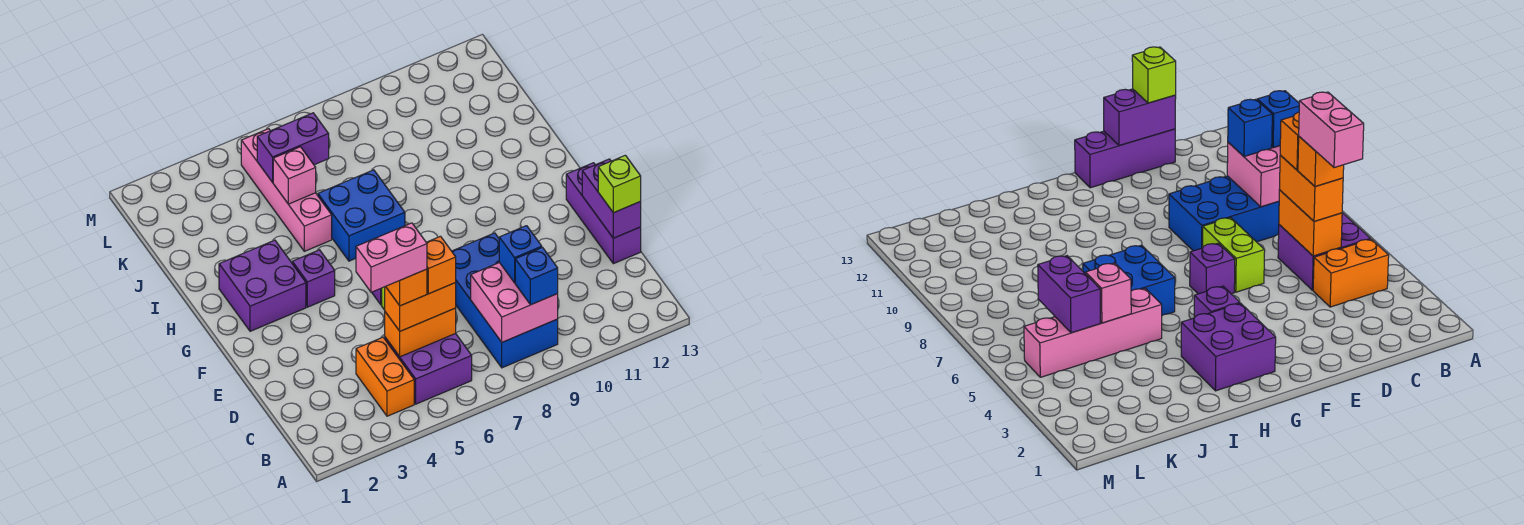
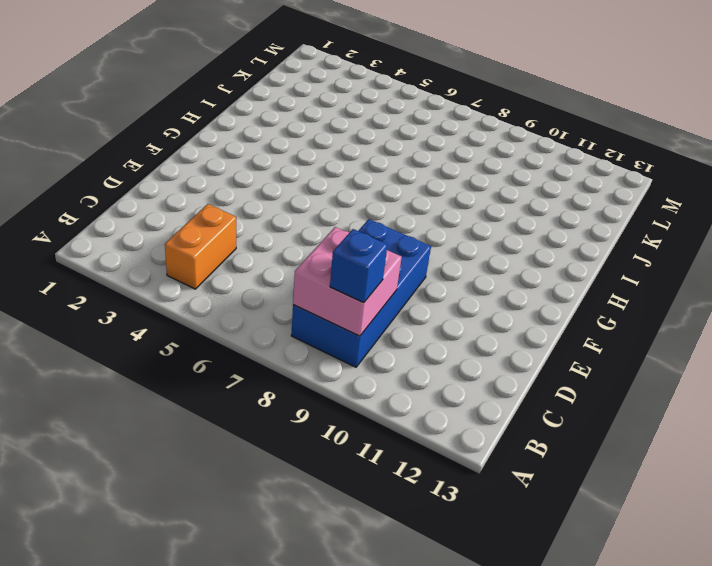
none -> purple brick B5:C6 level 1
none -> purple brick D13:F13 level 1
none -> lime brick E6:E7 level 1

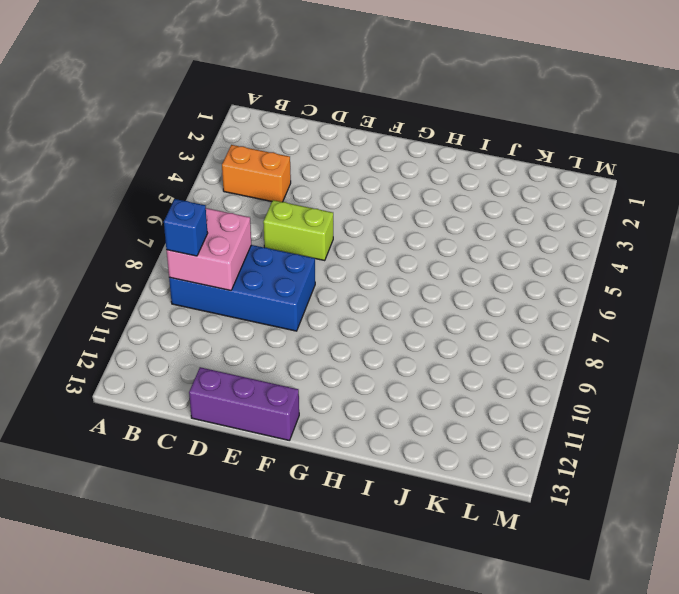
lime brick D6:E6 level 1 -> lime brick E6:E7 level 1
none -> purple brick B5:C6 level 1
none -> purple brick F6 level 1
none -> purple brick G2:H3 level 1

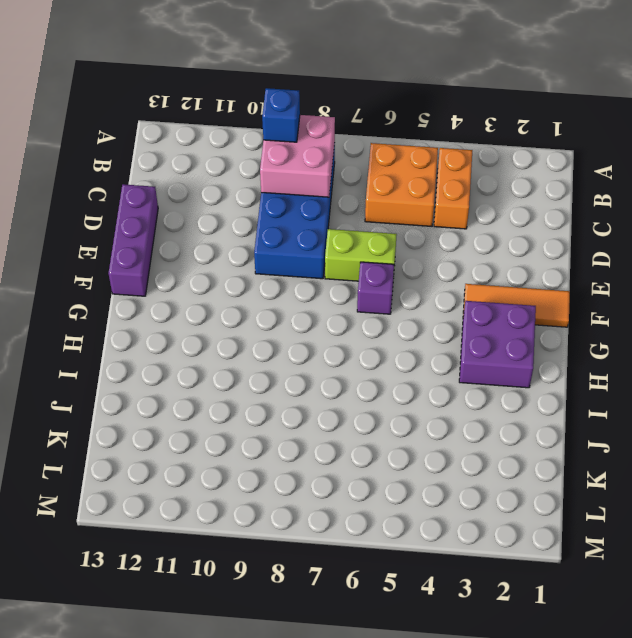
orange brick B5:C6 level 1 -> purple brick B5:C6 level 1
orange tile F1:F3 level 1 -> none
none -> purple brick G4 level 1
none -> blue brick H6:I7 level 1
none -> pink brick I5:L5 level 1

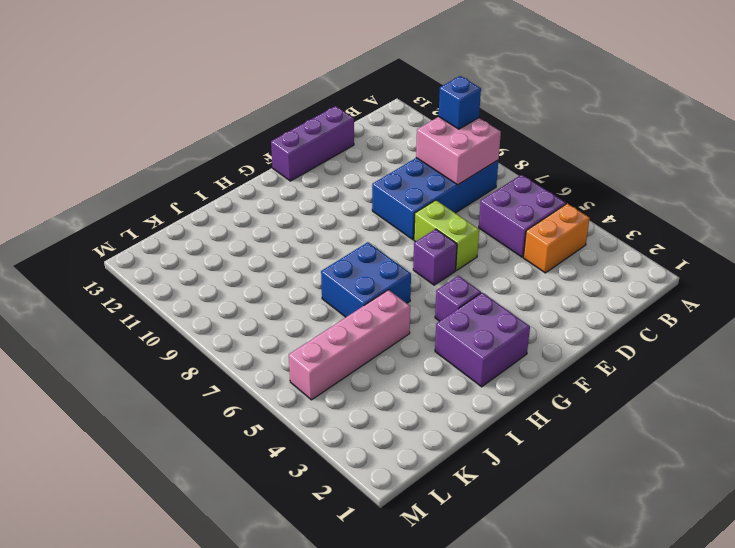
none -> orange brick C5:C6 level 2
none -> purple brick D13:E13 level 2
none -> pink brick J5 level 2

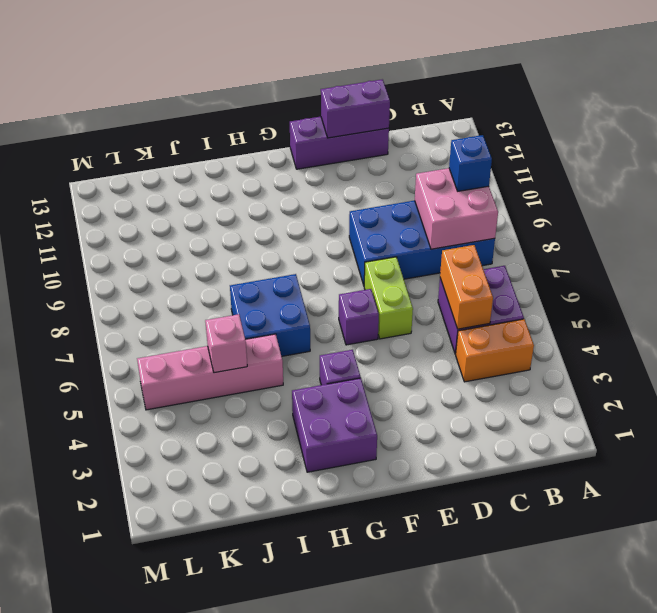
none -> purple brick K5:K6 level 2
none -> orange brick C5:C6 level 3
none -> blue brick C9 level 3

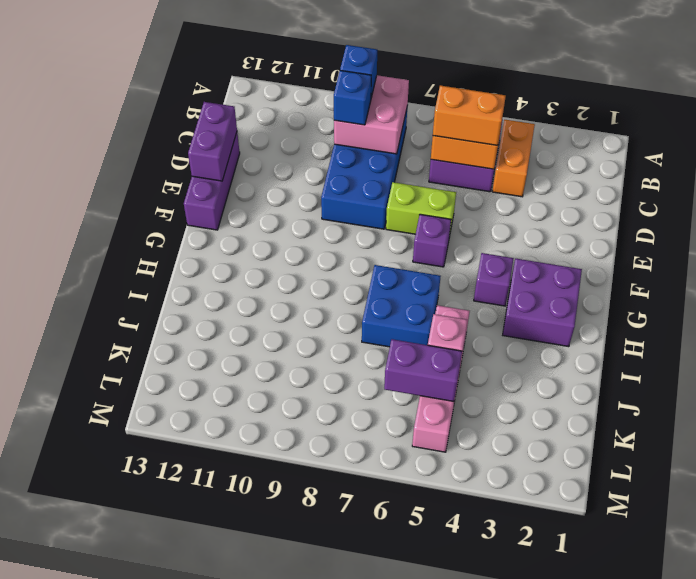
none -> lime brick D13 level 3
none -> orange brick C5 level 4
none -> orange brick C6 level 4

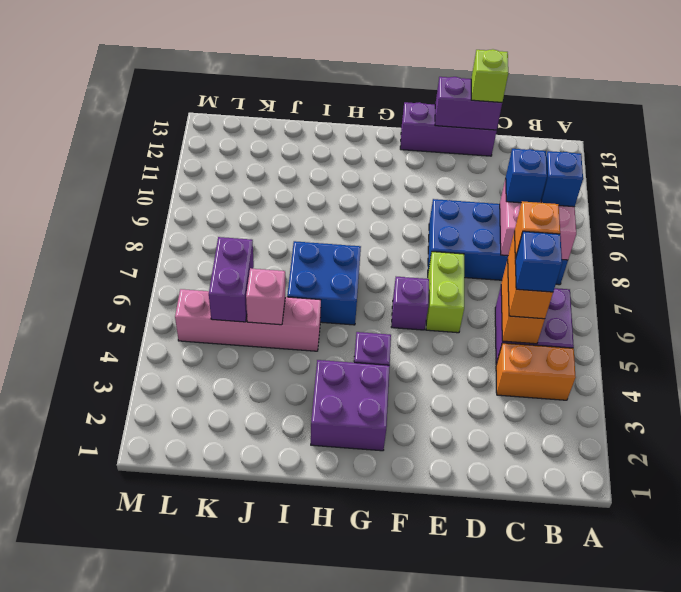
blue brick C5 level 4 -> orange brick C5 level 4
none -> pink brick C4:C5 level 5

